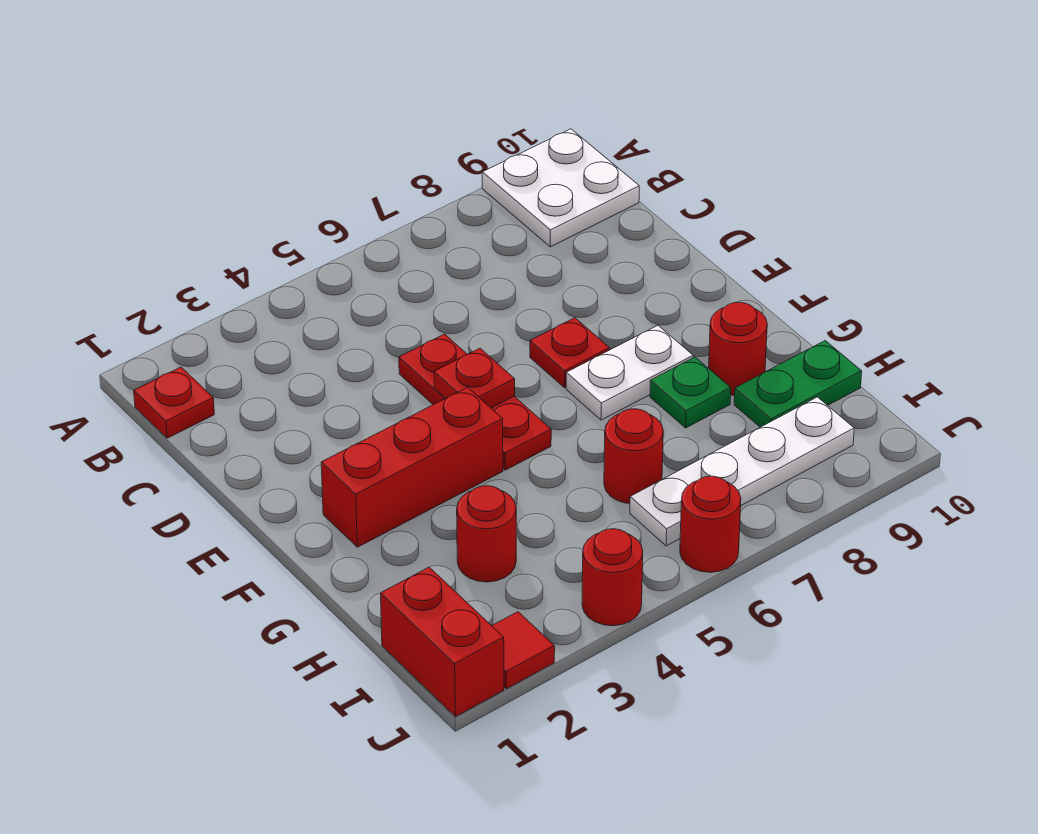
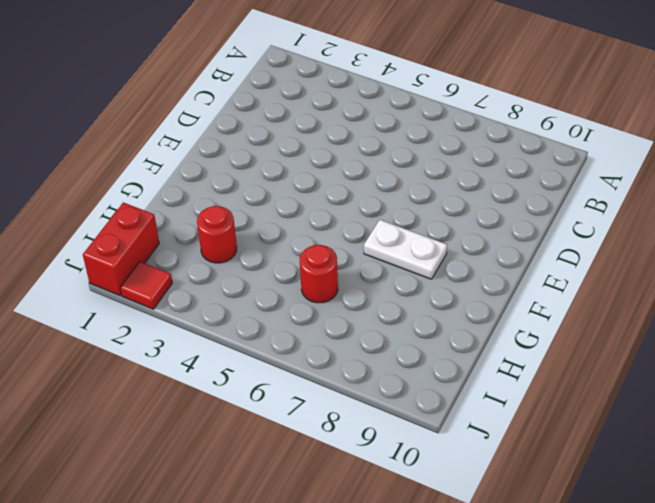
none -> white plate A9:B10 level 1
none -> red plate B1 level 1
none -> red plate D5:F5 level 1

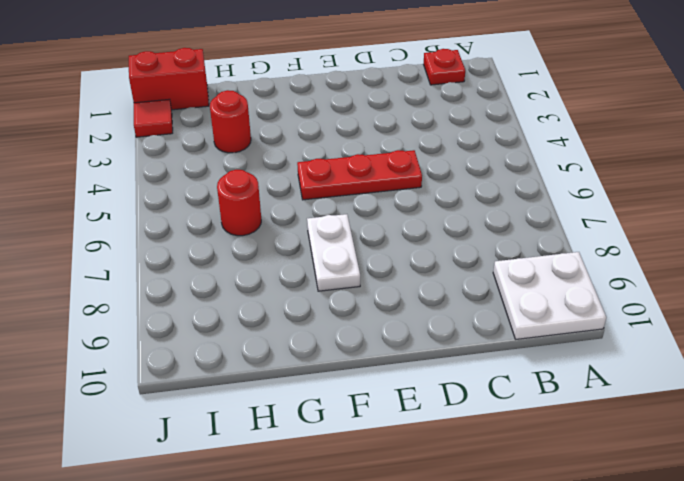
none -> red plate E7 level 1
none -> red brick F2:F4 level 1
none -> green plate G8 level 1

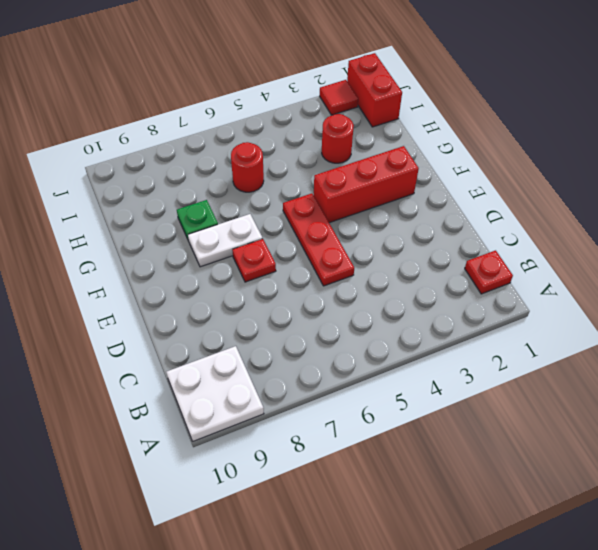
none -> red round brick G9 level 1
none -> green plate H9:H10 level 1
none -> white plate I6:I9 level 1

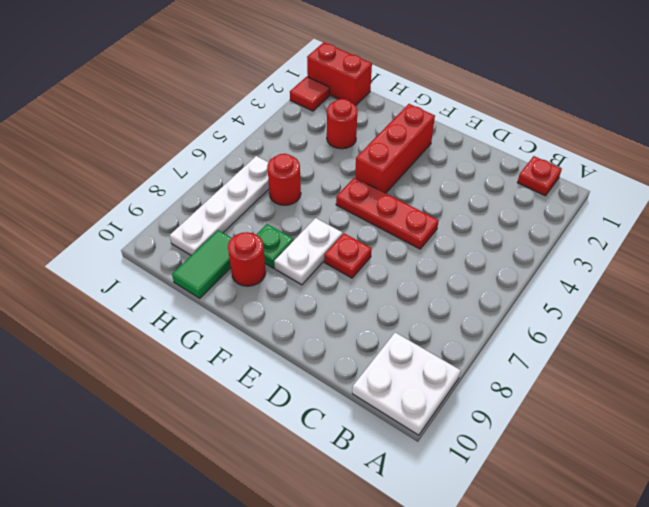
green tile H9:H10 level 1 -> green plate H9:H10 level 1
none -> red round brick J4 level 1
none -> red round brick J6 level 1
none -> red plate E5 level 2

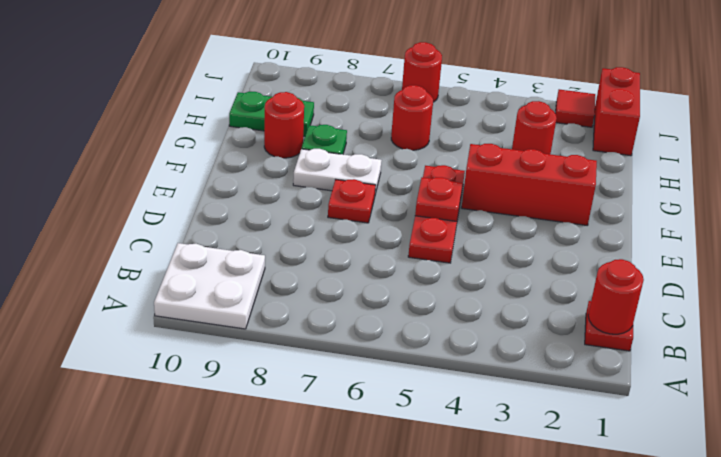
red round brick B1 level 2 -> red round brick J4 level 1
none -> white plate I6:I9 level 1

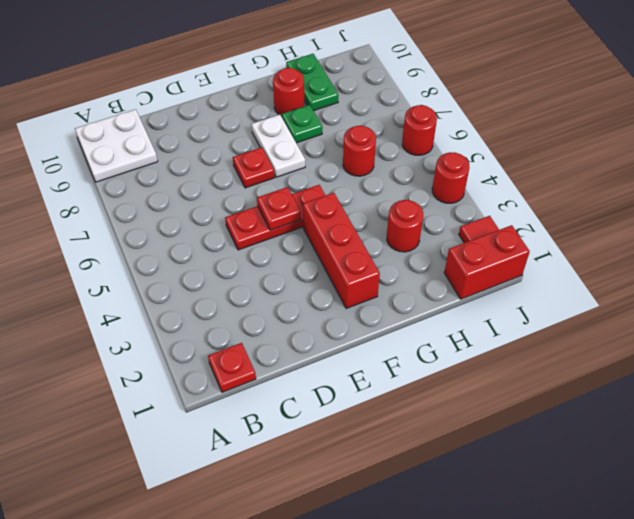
none -> white plate I6:I9 level 1

